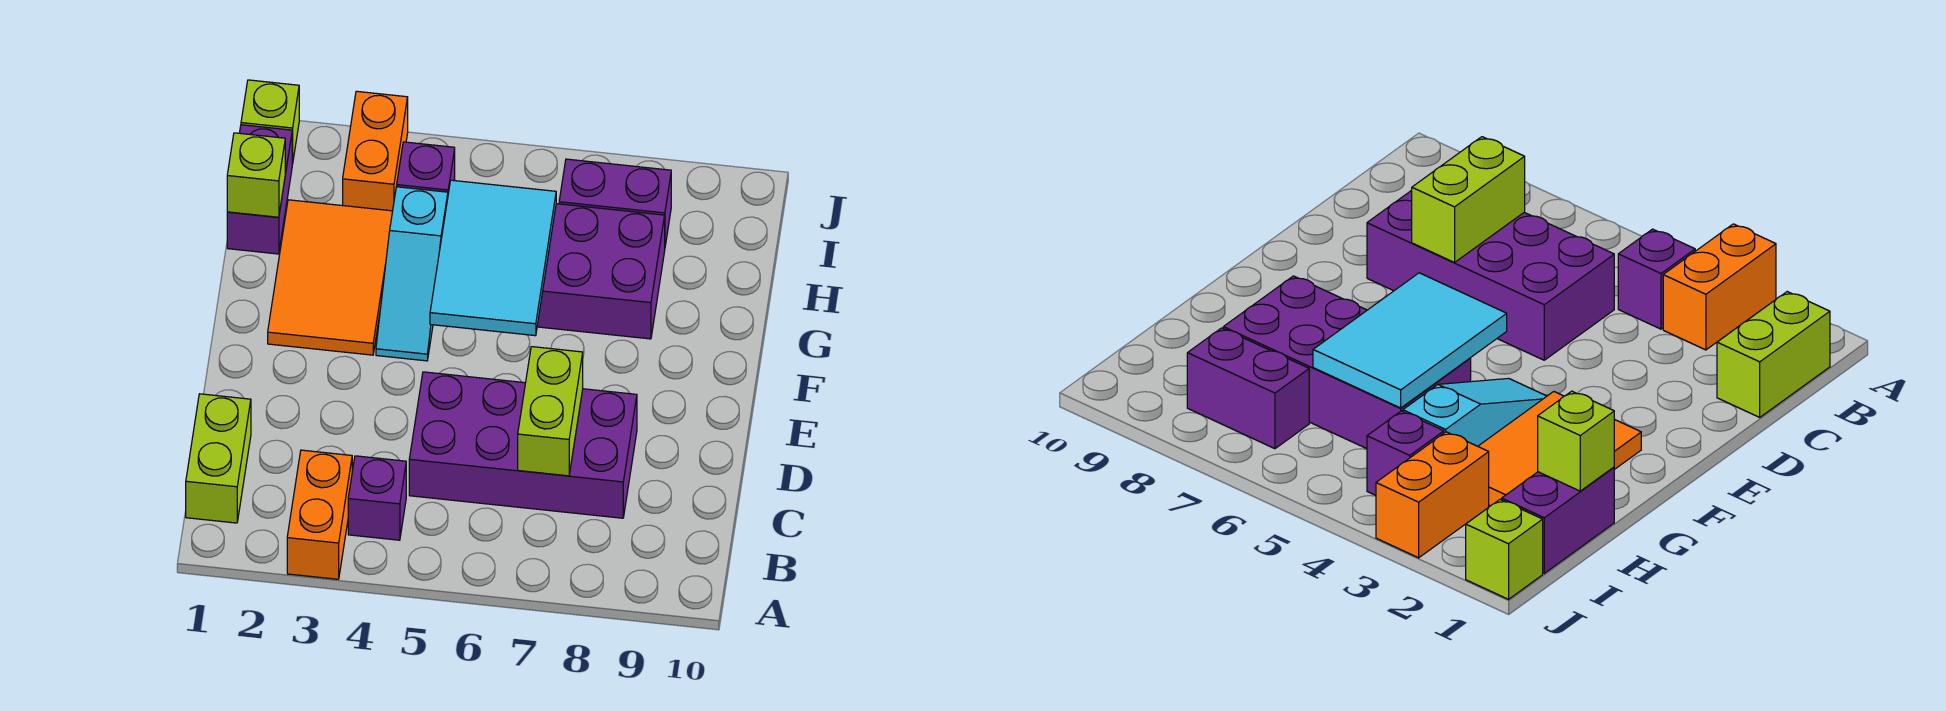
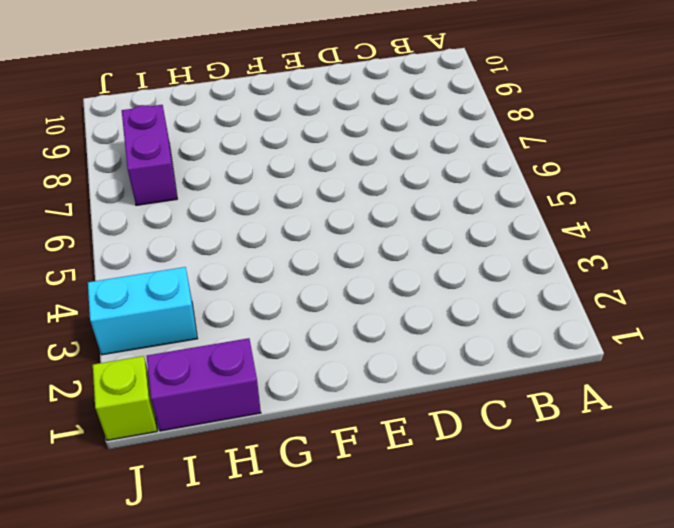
cyan brick I3:J3 level 1 -> orange brick I3:J3 level 1
none -> orange brick A3:B3 level 1
none -> lime brick B1:C1 level 1
none -> purple brick B4 level 1

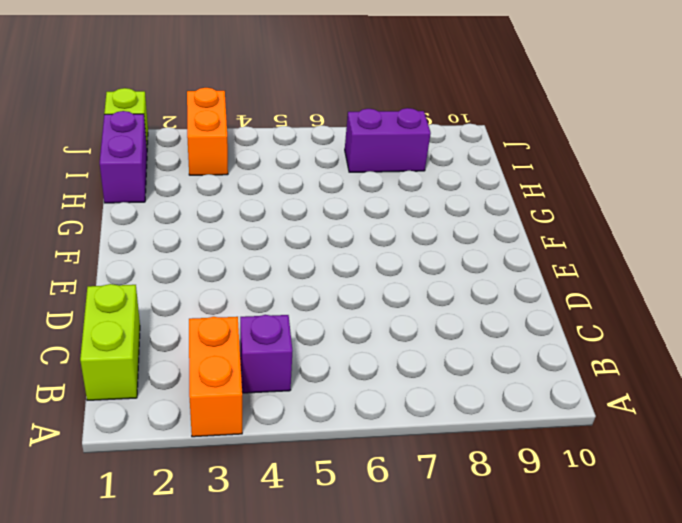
none -> purple brick C5:D8 level 1
none -> orange tile F2:H3 level 1
none -> cyan slope F4:H4 level 1 top H

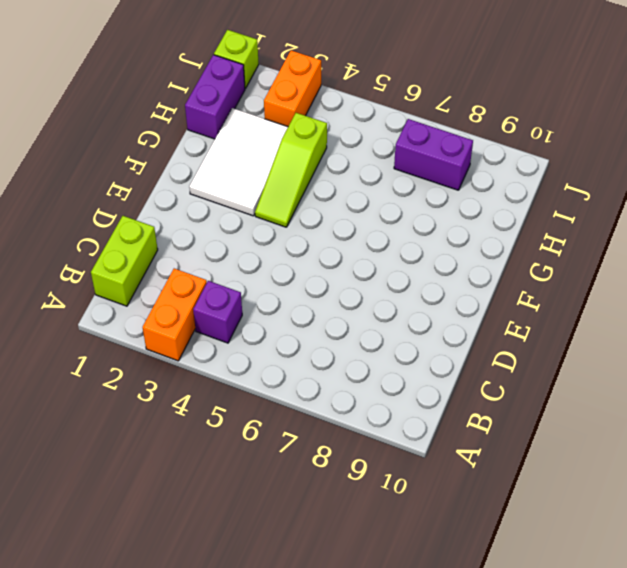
white tile F2:H3 level 1 -> orange tile F2:H3 level 1
lime slope F4:H4 level 1 top H -> cyan slope F4:H4 level 1 top H
none -> purple brick C5:D8 level 1
none -> purple brick G5:H8 level 1
none -> purple brick I4 level 1

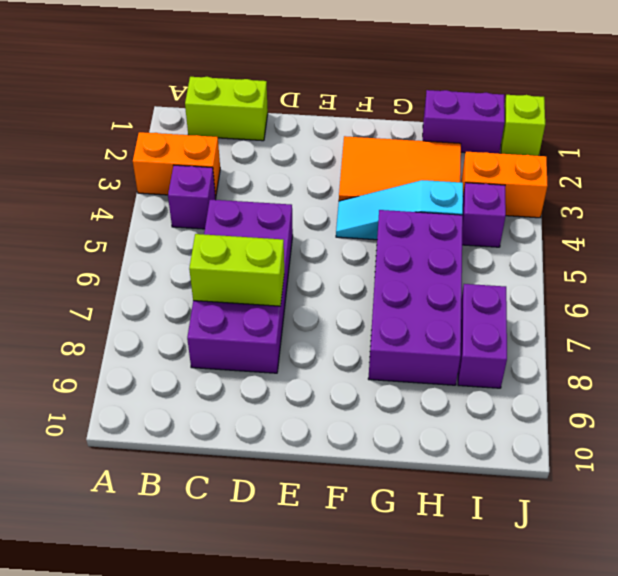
none -> cyan tile F5:H6 level 2
none -> lime brick H1 level 2

